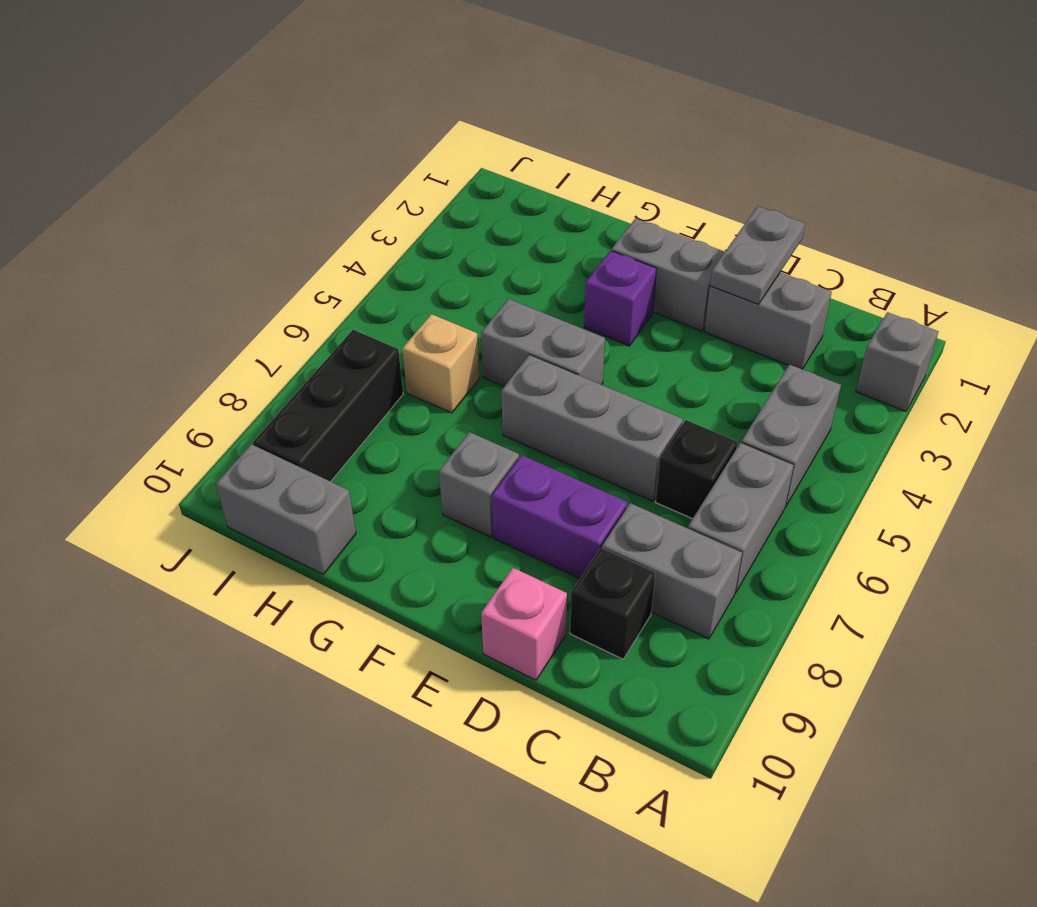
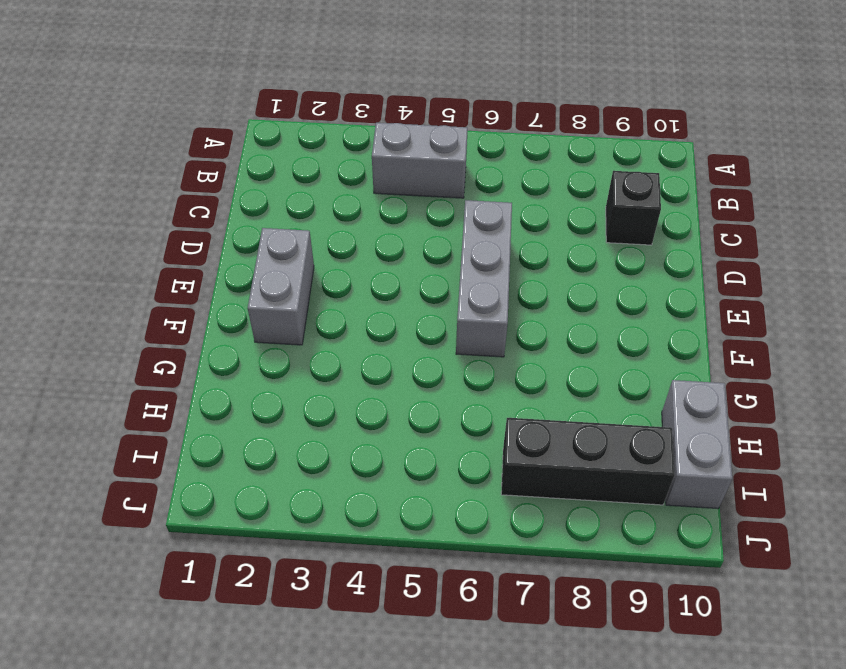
none -> grey brick A2 level 1
none -> grey brick B6:B7 level 1
none -> grey brick B8:C8 level 1

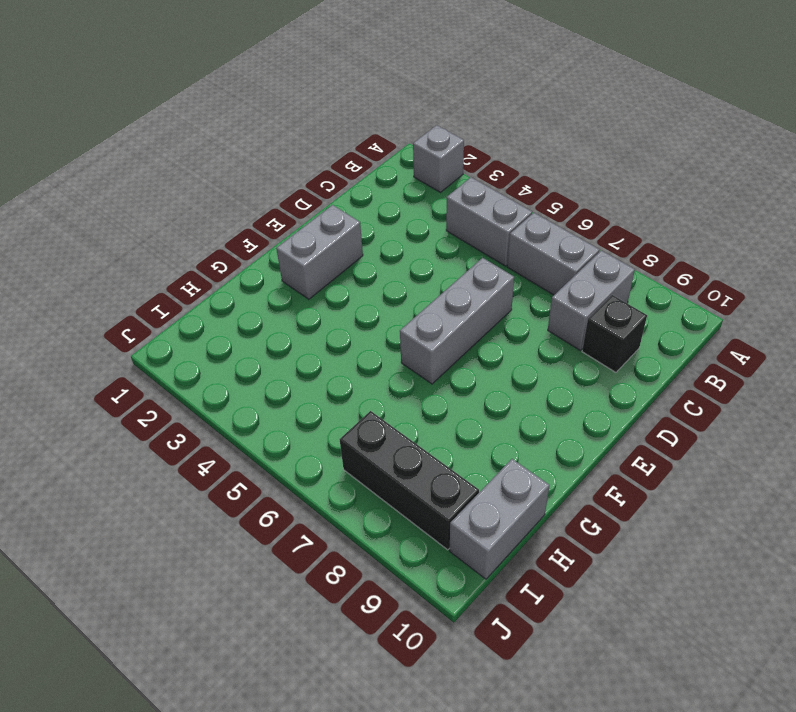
none -> grey brick C2:D2 level 1
none -> black brick C6 level 1
none -> purple brick D8:E8 level 1

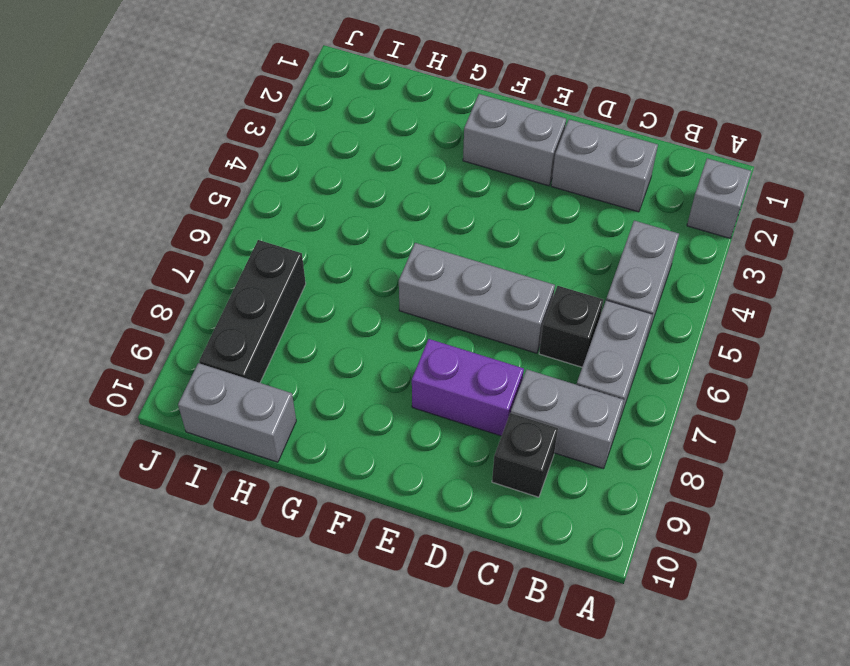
none -> pink brick D10 level 1
none -> purple brick F3 level 1
none -> grey brick F5:G5 level 1

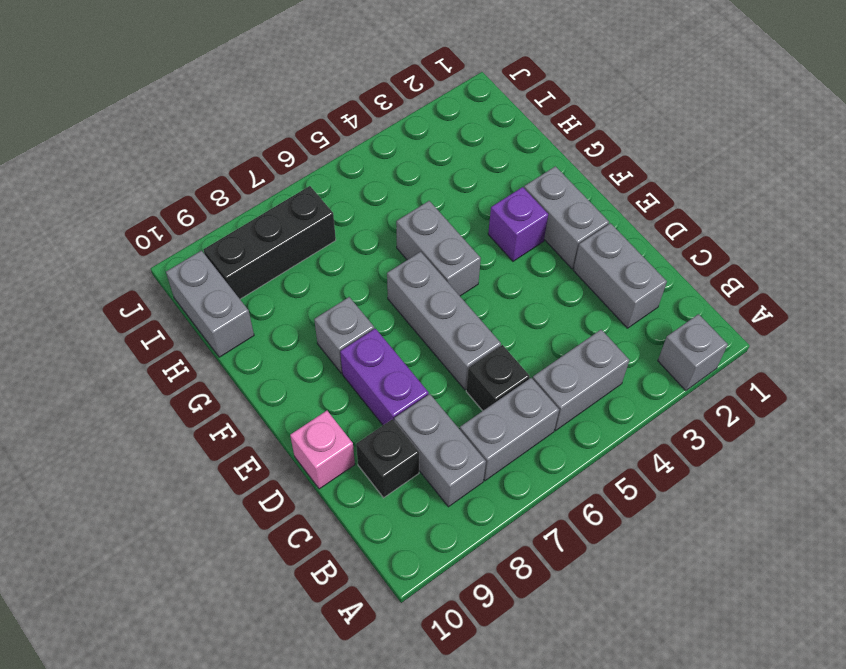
none -> tan brick H6 level 1
none -> grey plate D1:D2 level 2

